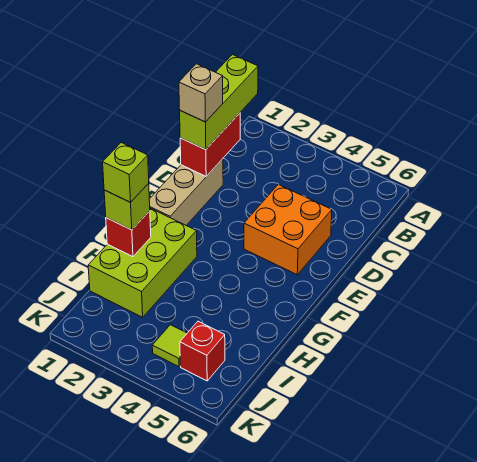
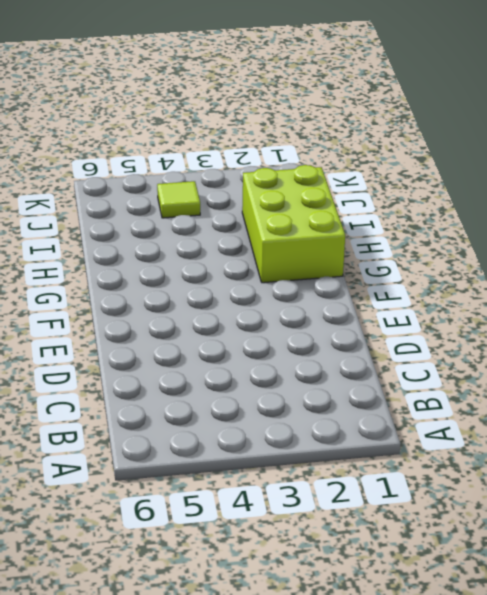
none -> tan brick D1:F1 level 1
none -> orange brick D4:E5 level 1

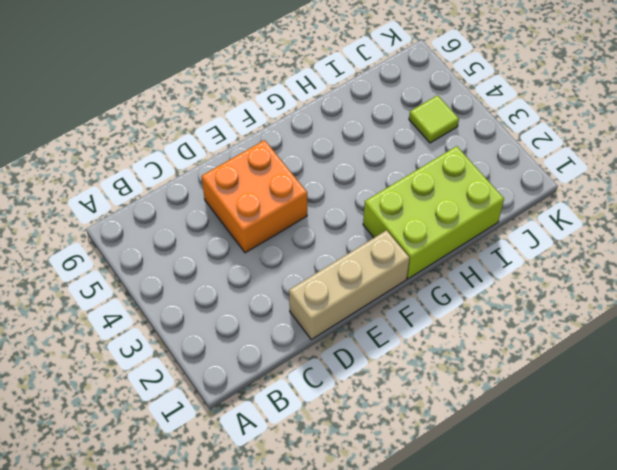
none -> red brick J5 level 1
none -> red brick C1:D1 level 2

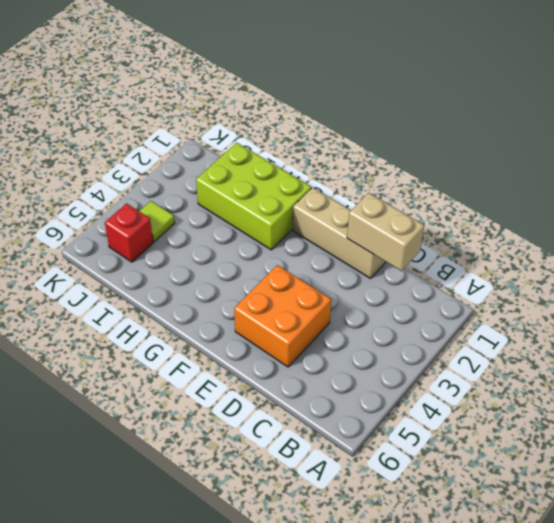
tan brick C1:D1 level 2 -> red brick C1:D1 level 2
none -> red brick H1 level 2
none -> lime brick B1:D1 level 3

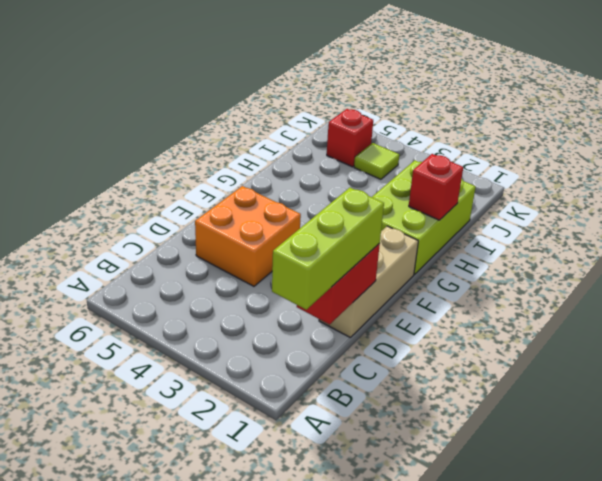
none -> lime brick H1 level 3
none -> tan brick D1 level 4

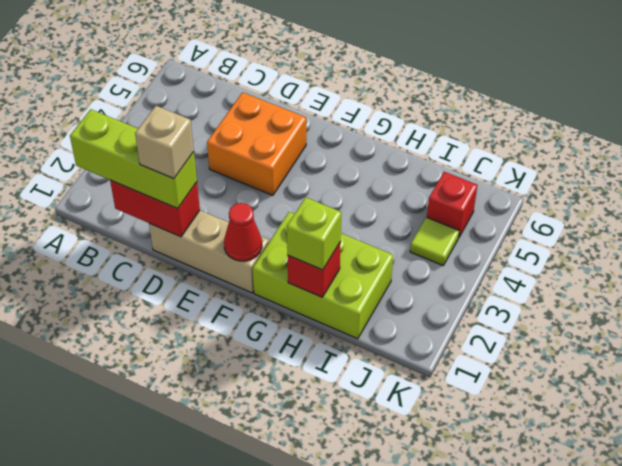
red cone F1 level 2 -> none
none -> lime brick H1 level 4

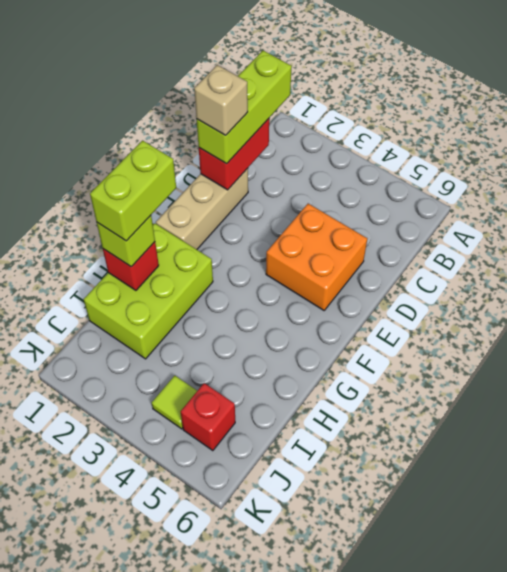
lime brick G1:H1 level 4 -> lime brick H1 level 4

